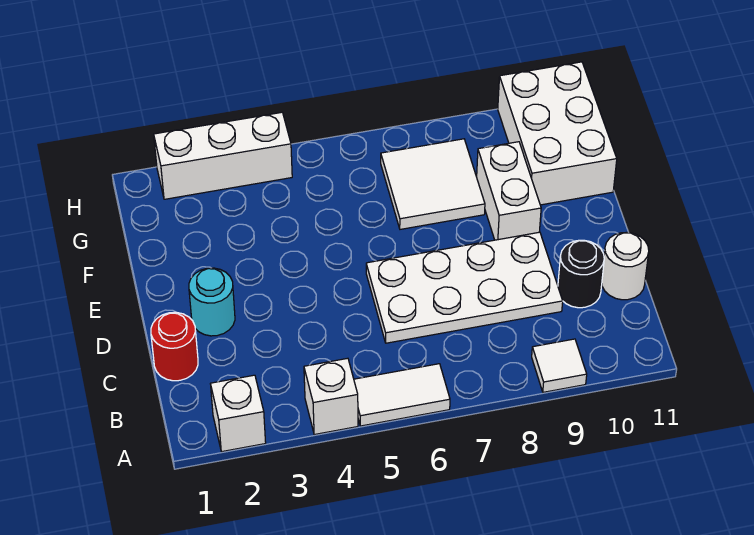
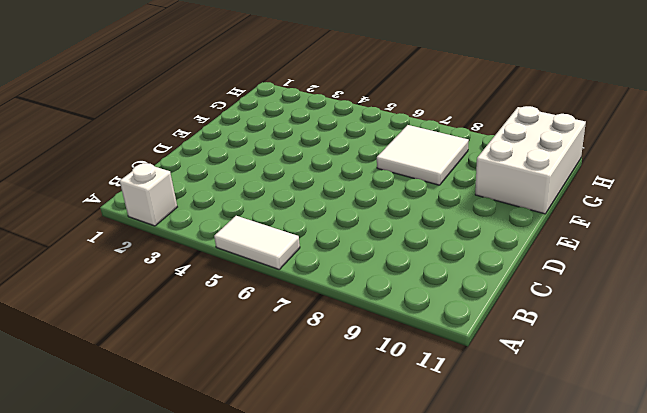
none -> white brick A4 level 1
none -> white tile A9 level 1
none -> red round brick C1 level 1

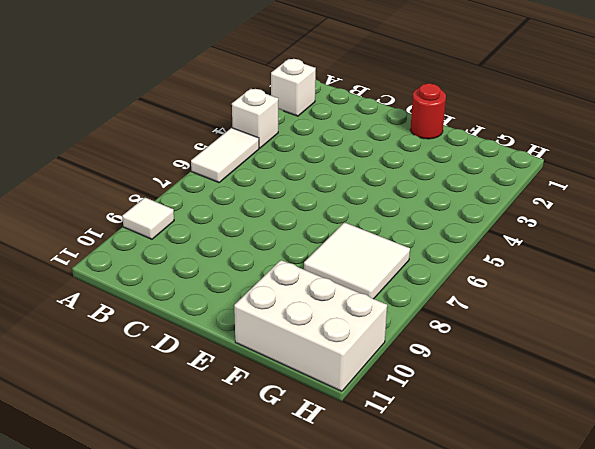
red round brick E1 level 1 -> red round brick C1 level 1
none -> white plate C6:D9 level 1
none -> black round brick C10 level 1
none -> white round brick C11 level 1

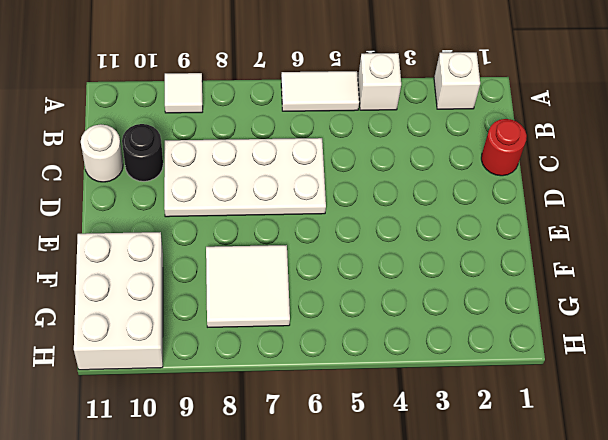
none -> cyan round brick D2 level 1
none -> white brick E9:F9 level 1
none -> white brick H2:H4 level 1

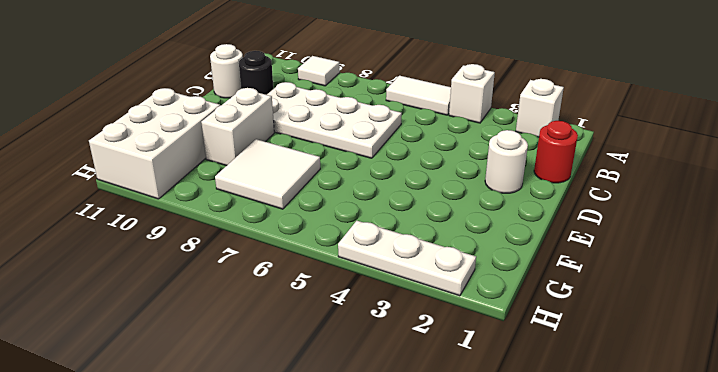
white round brick D2 level 1 -> cyan round brick D2 level 1
white plate H2:H4 level 1 -> white brick H2:H4 level 1

